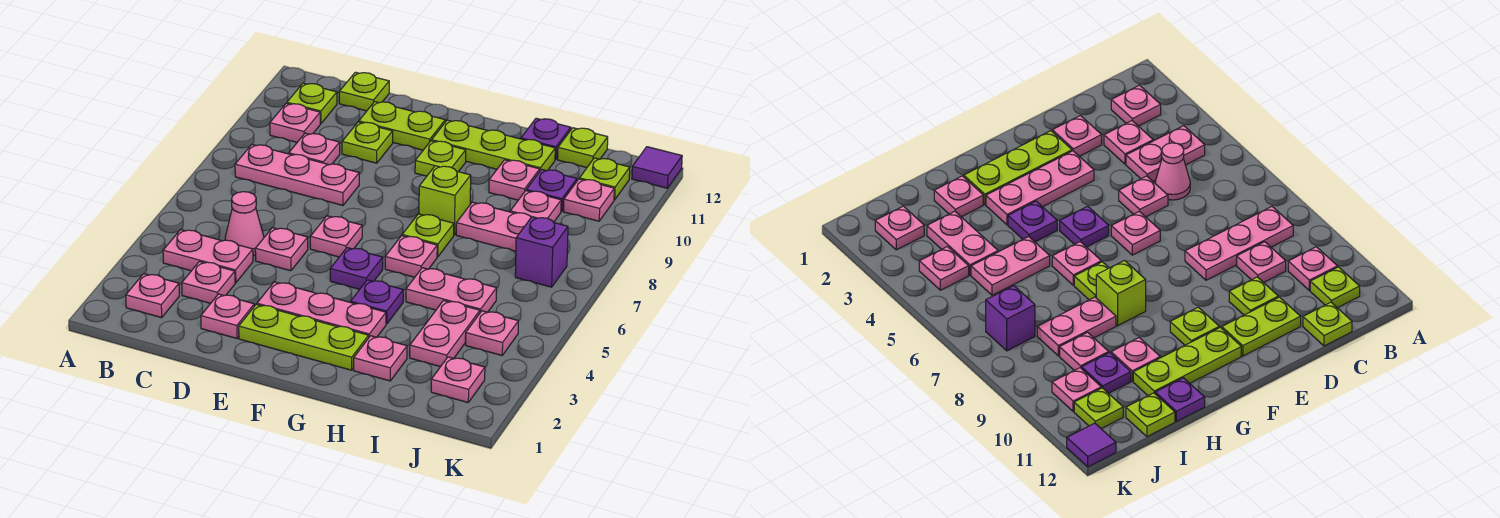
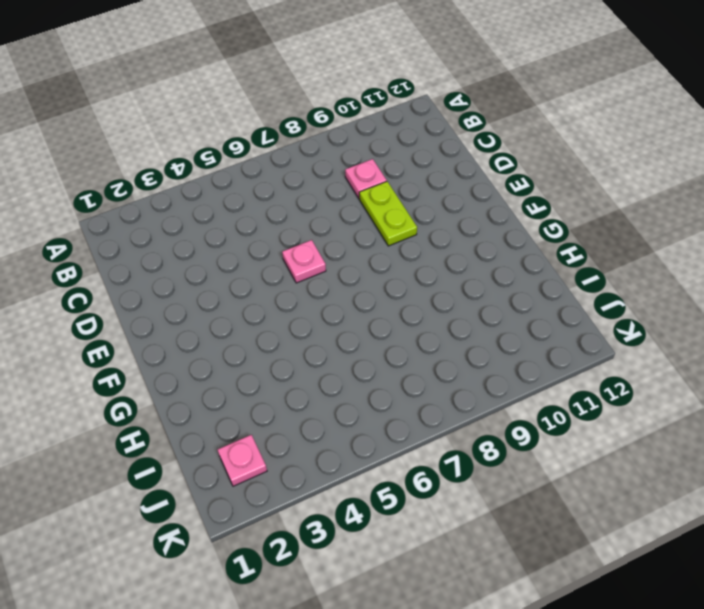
lime plate D9:E9 level 1 -> lime plate D11:E11 level 1
none -> pink plate B2 level 1
none -> pink plate B4:C4 level 1
none -> pink plate B8:D8 level 1
none -> pink plate B10 level 1

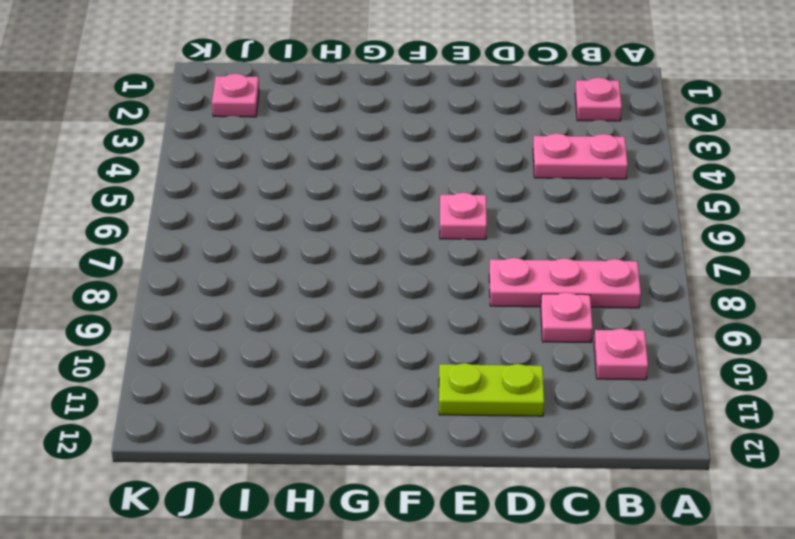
none -> lime plate B11 level 1
none -> pink plate C3 level 1
none -> pink cone C5 level 1
none -> lime plate C12 level 1

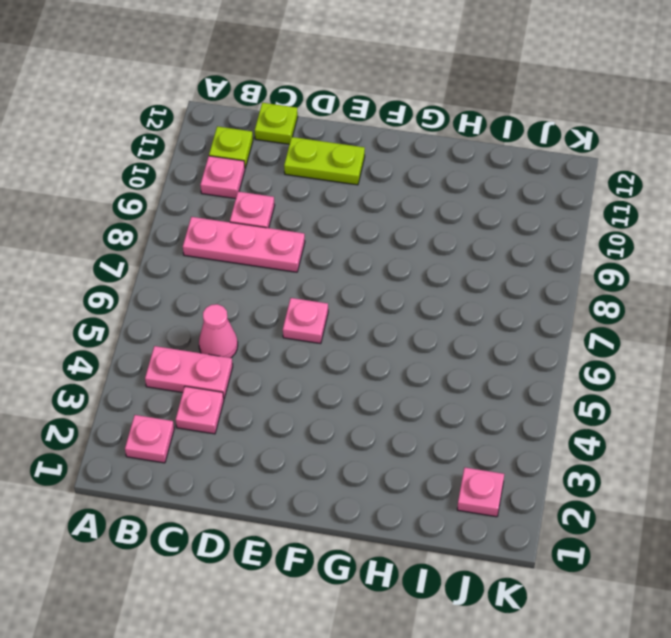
none -> pink plate D2 level 1
none -> pink plate D5 level 1
none -> lime plate D10 level 1
none -> lime plate E2:G2 level 1

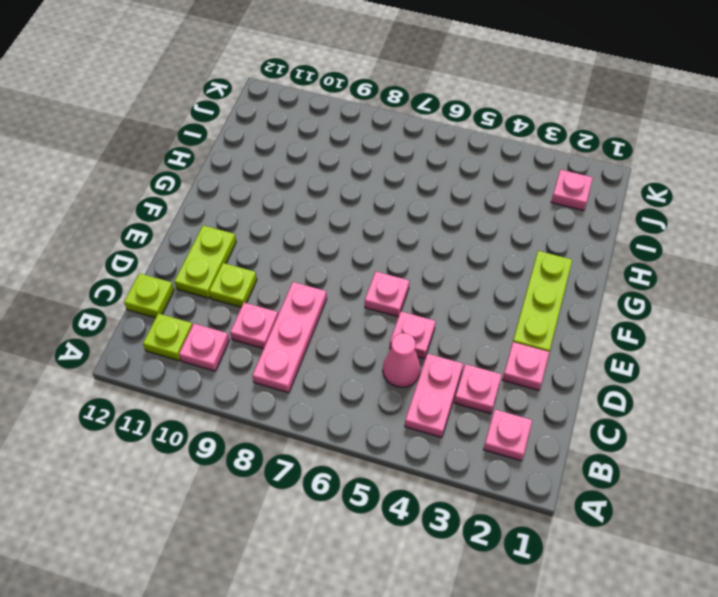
none -> pink plate E3:G3 level 1
none -> purple plate F5 level 1
none -> lime plate F10 level 1
none -> lime plate F11:H11 level 1

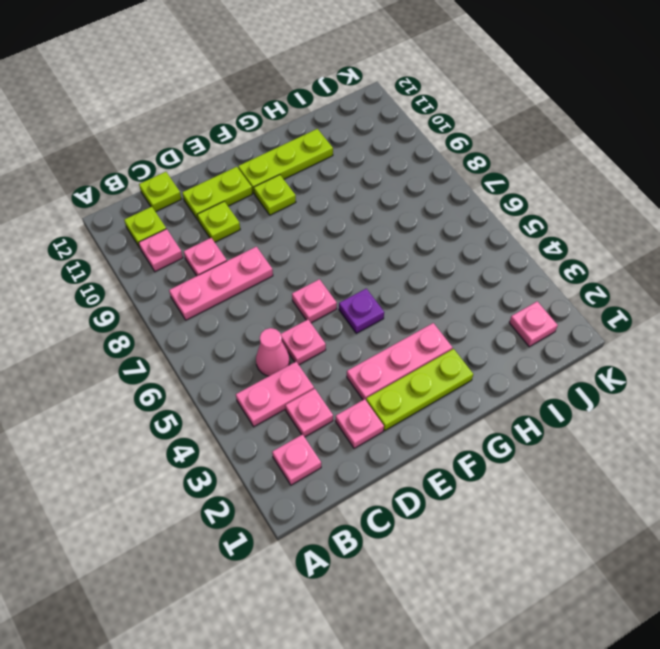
none -> purple plate G4 level 1
none -> pink plate G6 level 1
none -> lime plate G7 level 1
none -> lime brick G8 level 1

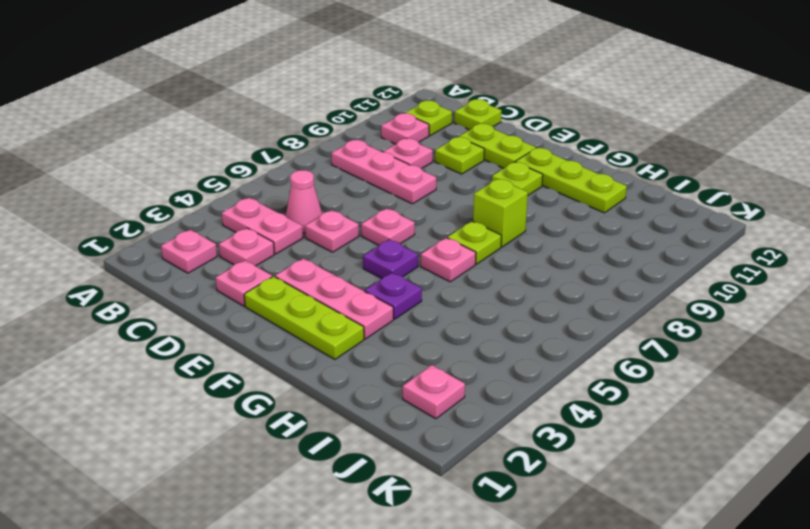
none -> pink plate H2 level 1
none -> pink plate H5:I5 level 1
none -> pink plate H8:I8 level 1
none -> pink plate H10 level 1

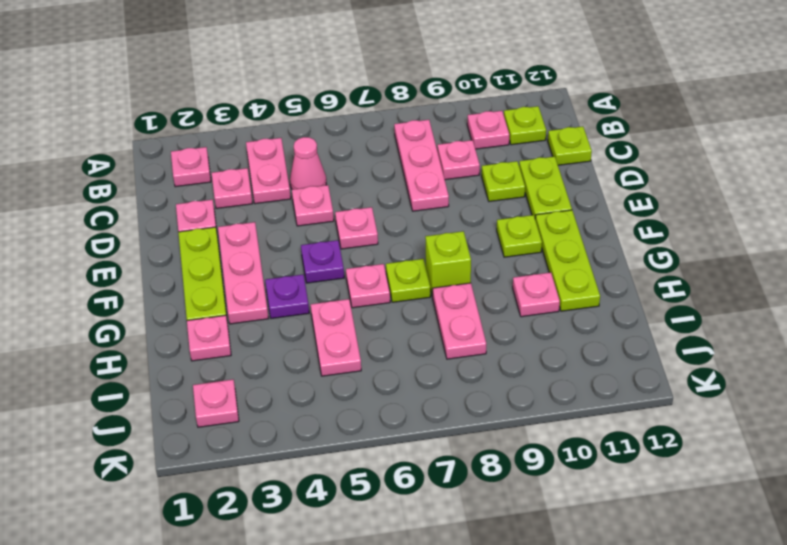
none -> purple plate H12 level 1
none -> pink plate I3:I4 level 1
none -> pink plate I9 level 1
none -> purple plate I10 level 1

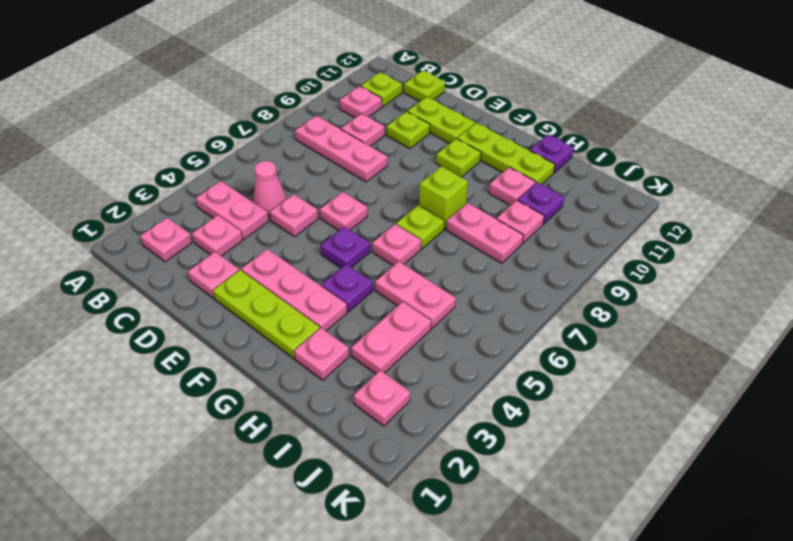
none -> lime plate I12 level 1
none -> pink plate J4 level 1
none -> purple brick J7 level 1
none -> pink plate J10 level 1

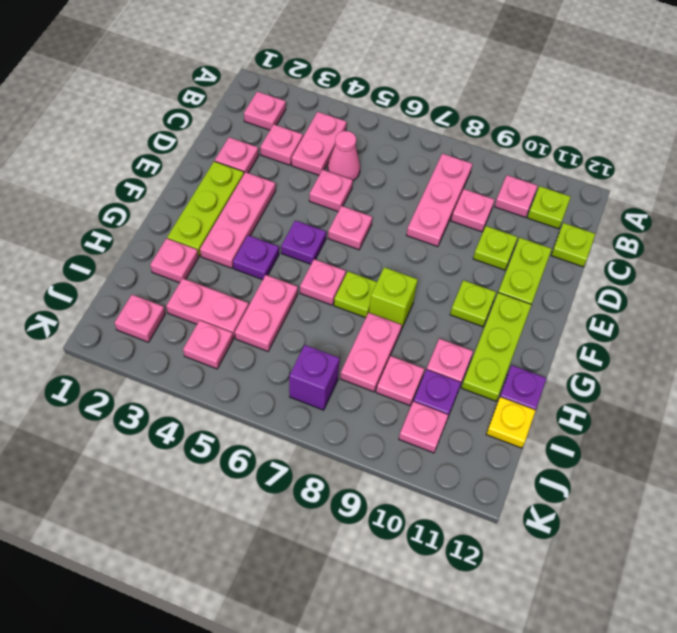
yellow plate I12 level 1 -> lime plate I12 level 1
none -> lime plate J11 level 1
none -> purple tile K12 level 1

